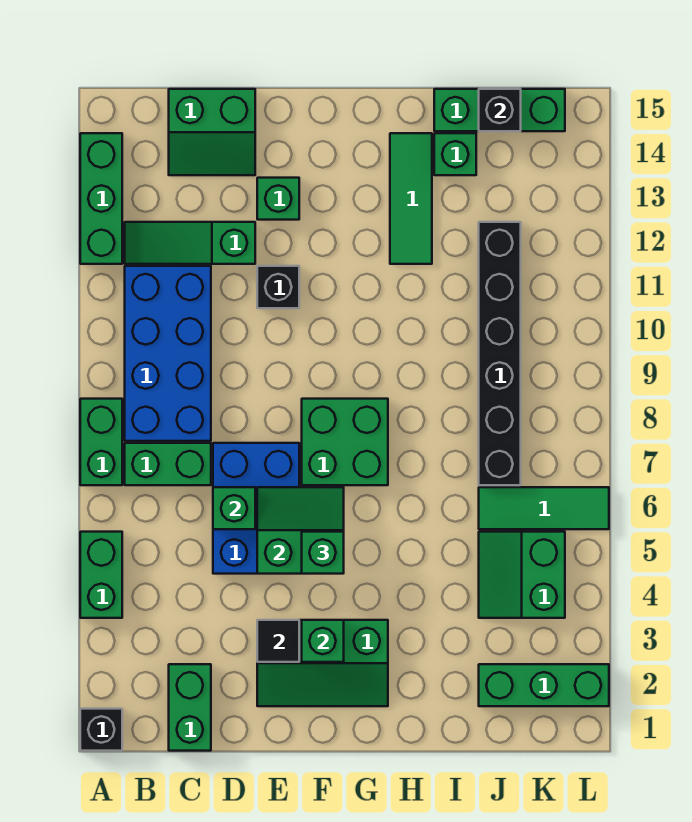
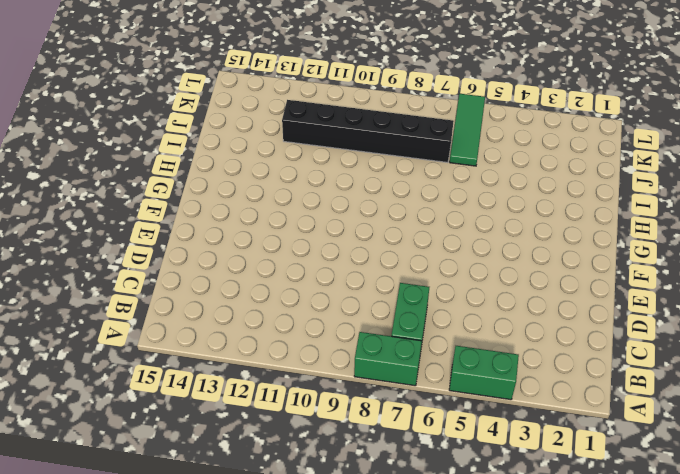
none -> black brick A1 level 1
none -> green brick A12:A14 level 1
none -> blue brick B8:C11 level 1

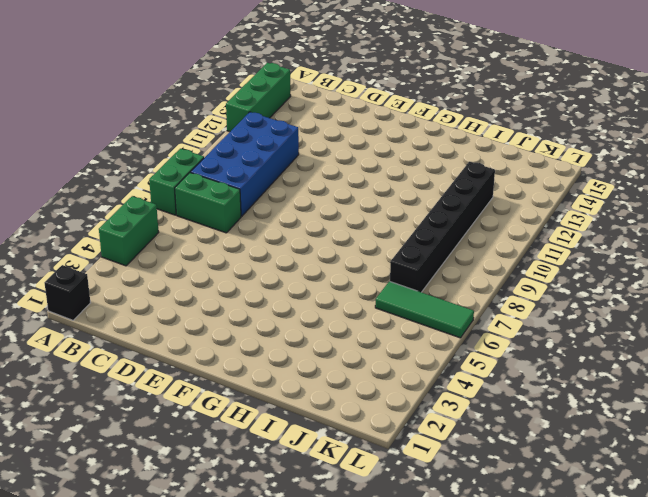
none -> green slope B12:D12 level 1 top D
none -> green brick C1:C2 level 1
none -> green slope C14:D15 level 1 top 15

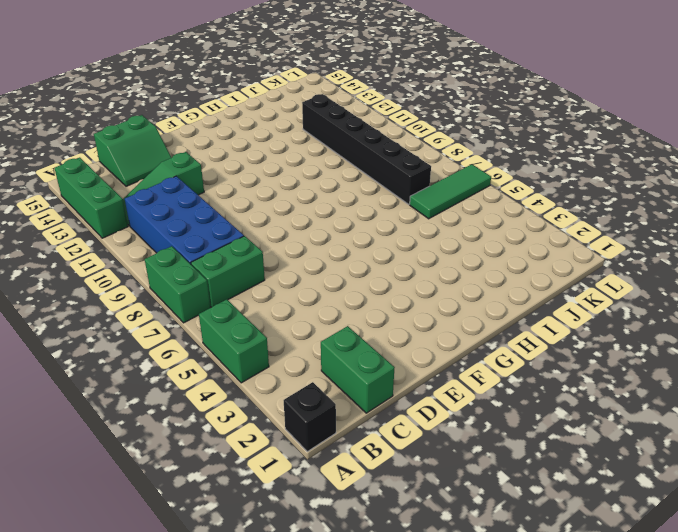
none -> blue brick D5:E7 level 1
none -> green slope E2:G3 level 1 top 3
none -> black brick E11 level 1

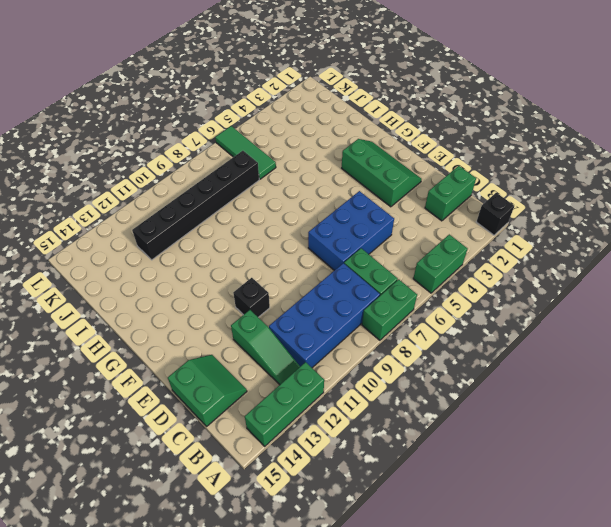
none -> green brick E13 level 1
none -> green brick F7:G8 level 1
none -> green tile H12:H14 level 1

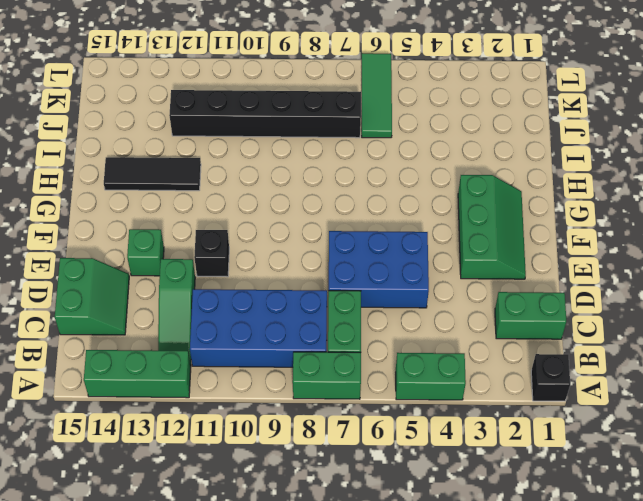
black tile H12:H14 level 1 -> green tile H12:H14 level 1
none -> green brick F7:G8 level 1
none -> green brick I14 level 1
none -> green brick I15:K15 level 1

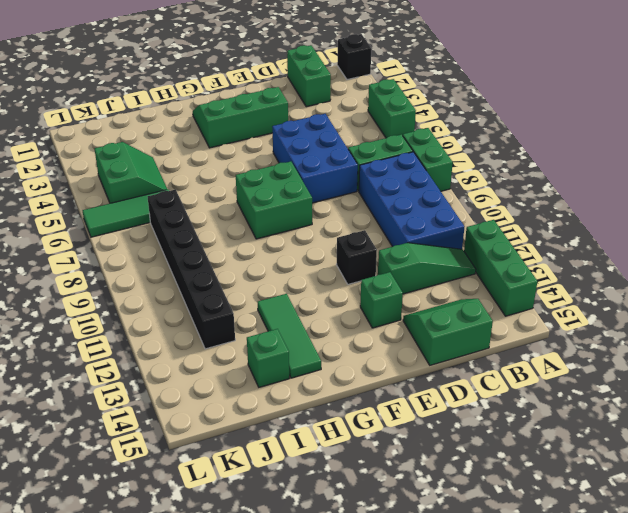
none -> green brick I15:K15 level 1
none -> green brick J2:L2 level 1
none -> green brick D6 level 2

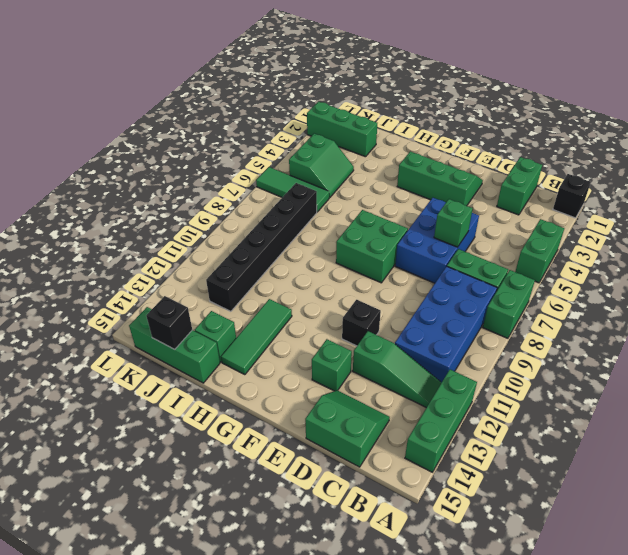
none -> black tile E3 level 2
none -> green slope E5:F6 level 2 top 5
none -> green brick F3 level 2

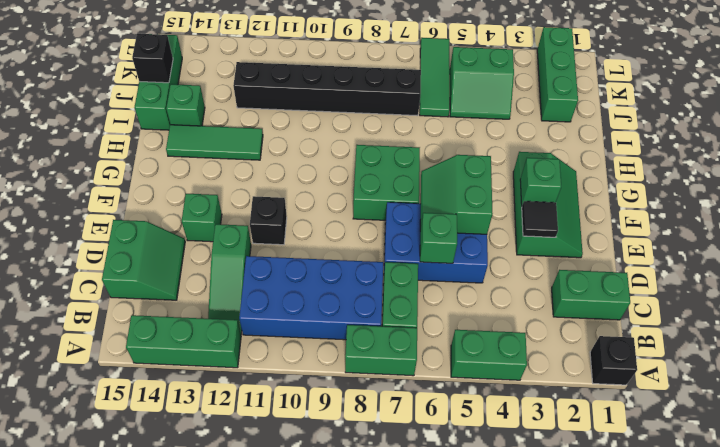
none -> green brick F5 level 3

